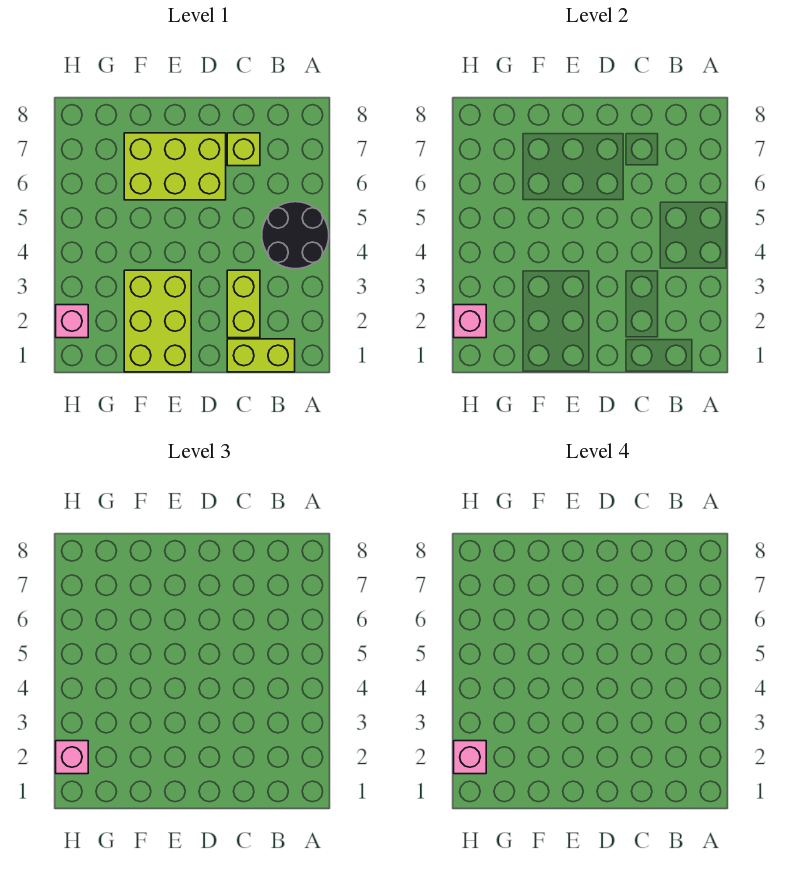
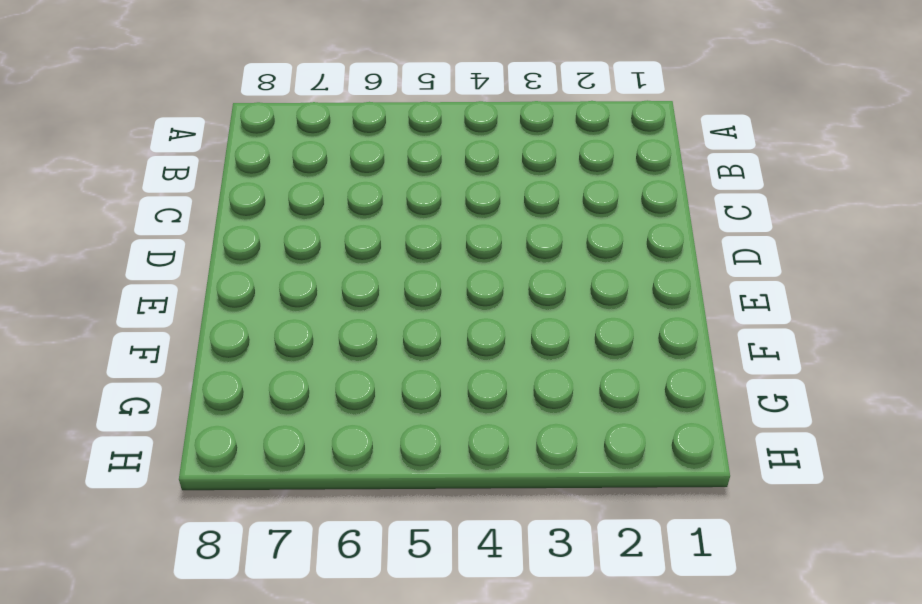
none -> black round brick A4:B5 level 1
none -> lime brick B1:C1 level 1

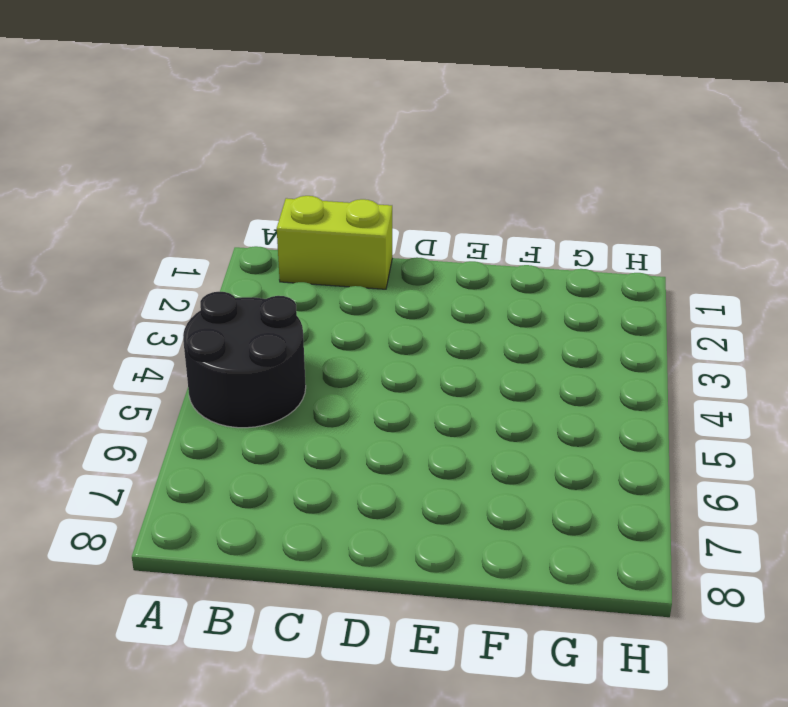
none -> lime brick C2:C3 level 1
none -> lime brick C7 level 1

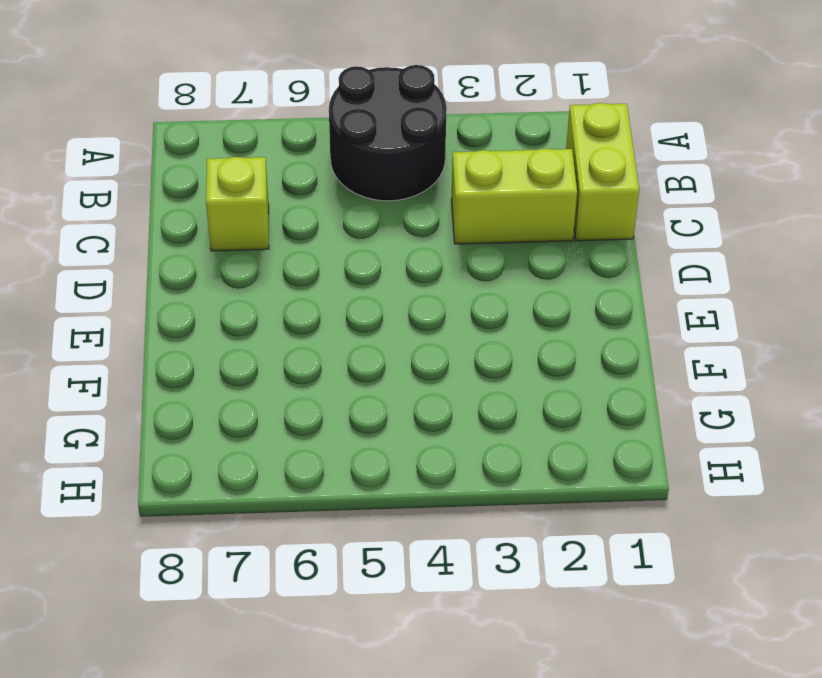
none -> lime brick D6:F7 level 1
none -> lime brick E1:F3 level 1

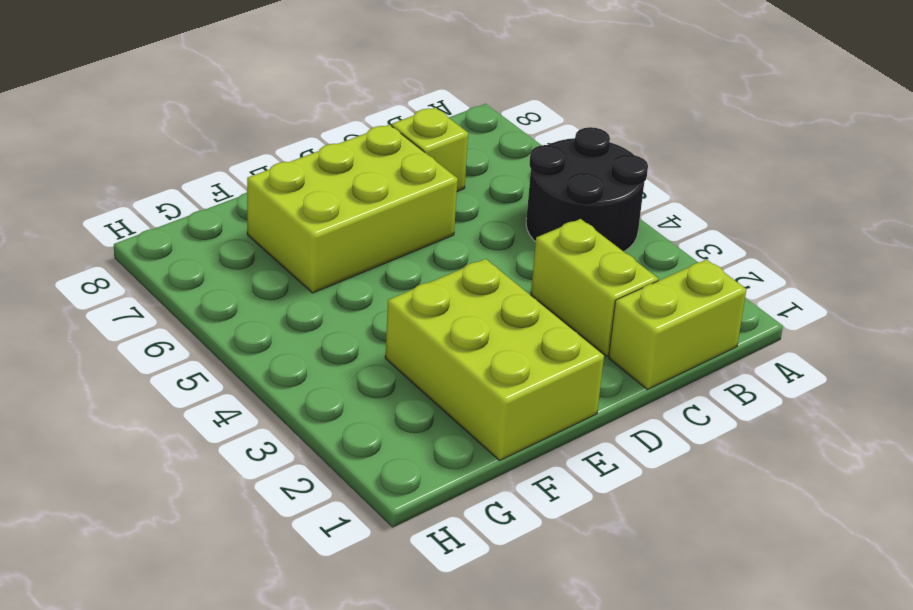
none -> pink brick H2 level 1
none -> pink brick H2 level 2

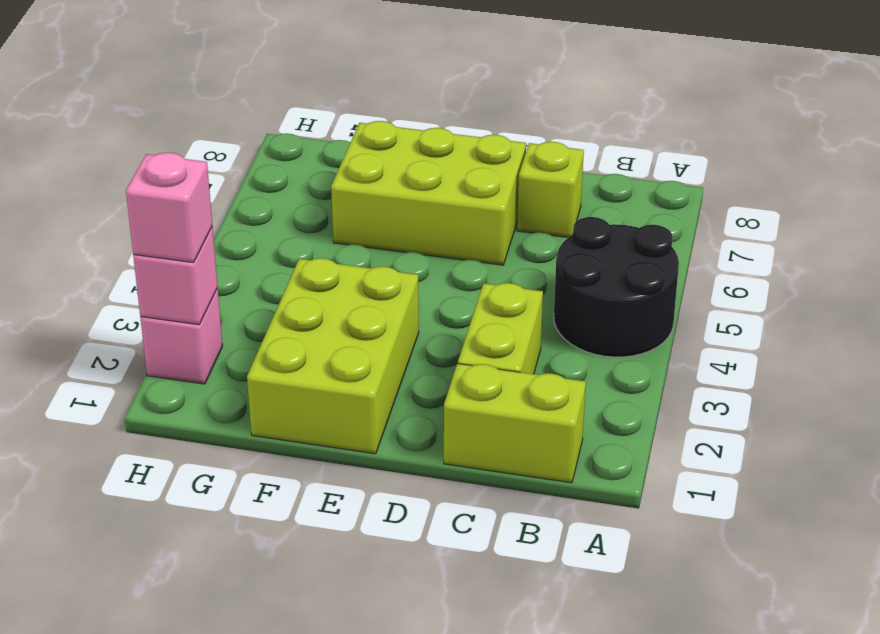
none -> pink brick H2 level 4

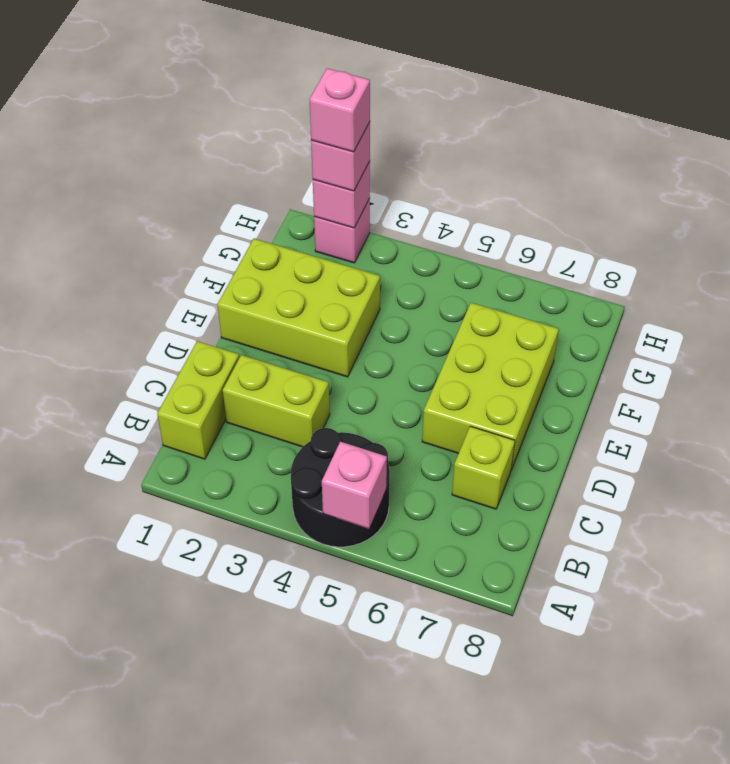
pink brick A5 level 2 -> none

